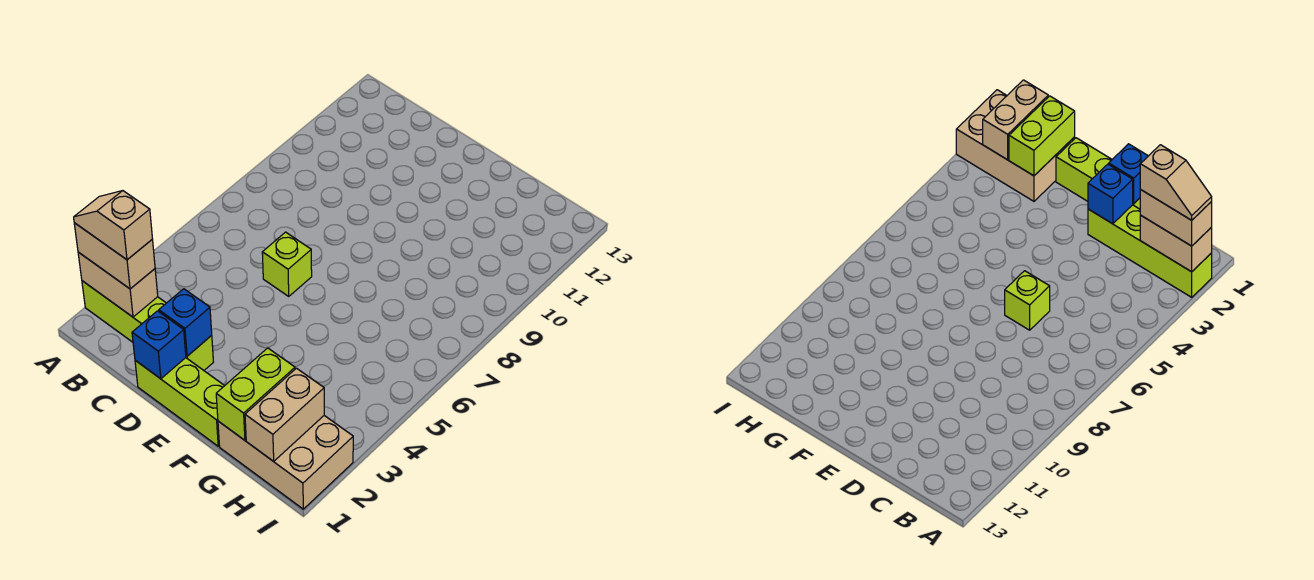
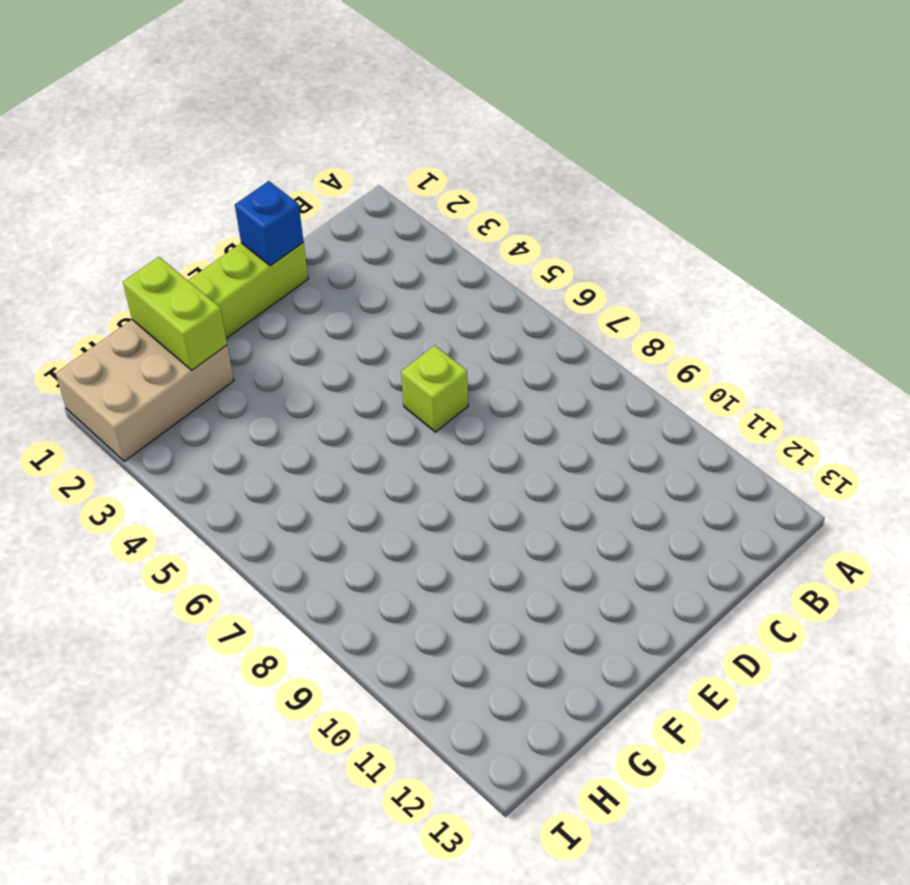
none -> lime brick A2:D2 level 1
none -> tan brick A2:B2 level 2

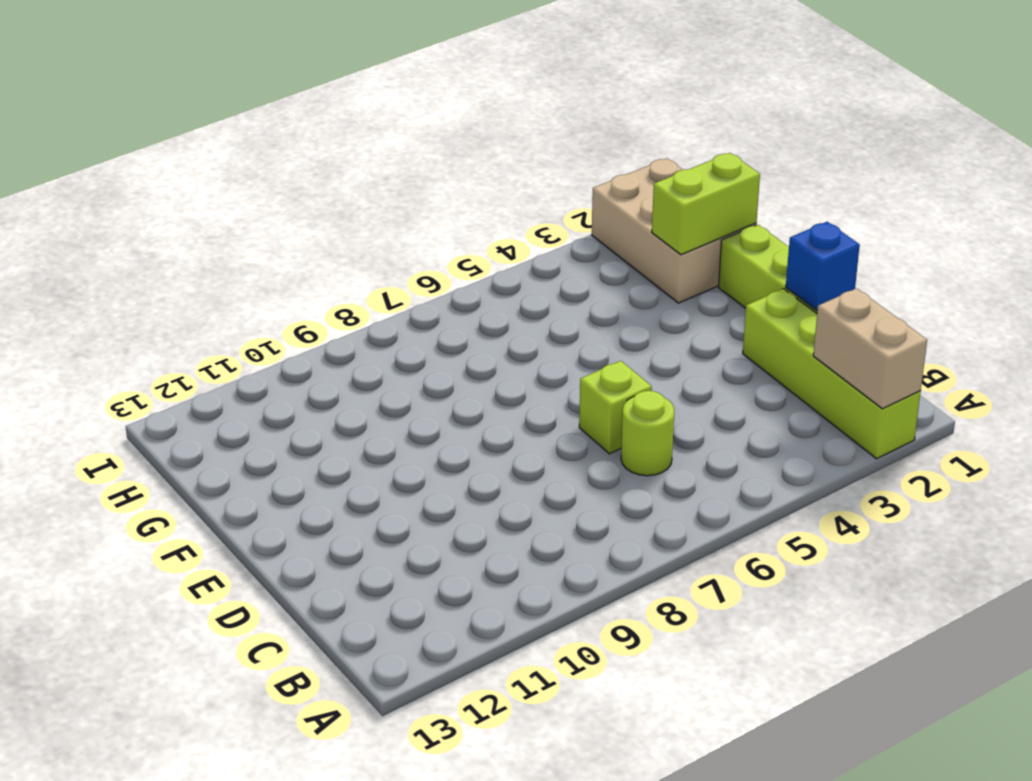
lime round brick C6 level 1 -> none
none -> blue brick D2 level 2
none -> tan brick H1:H2 level 2

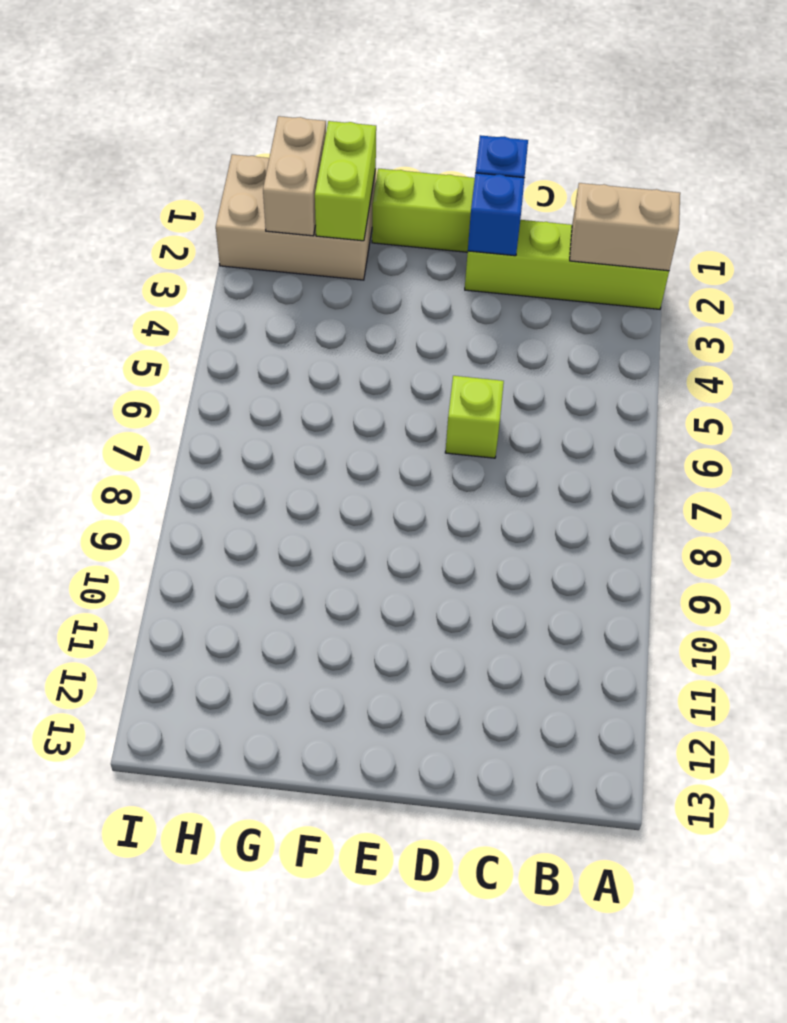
none -> tan brick A2:B2 level 3
none -> tan slope A2:B2 level 4 top B

